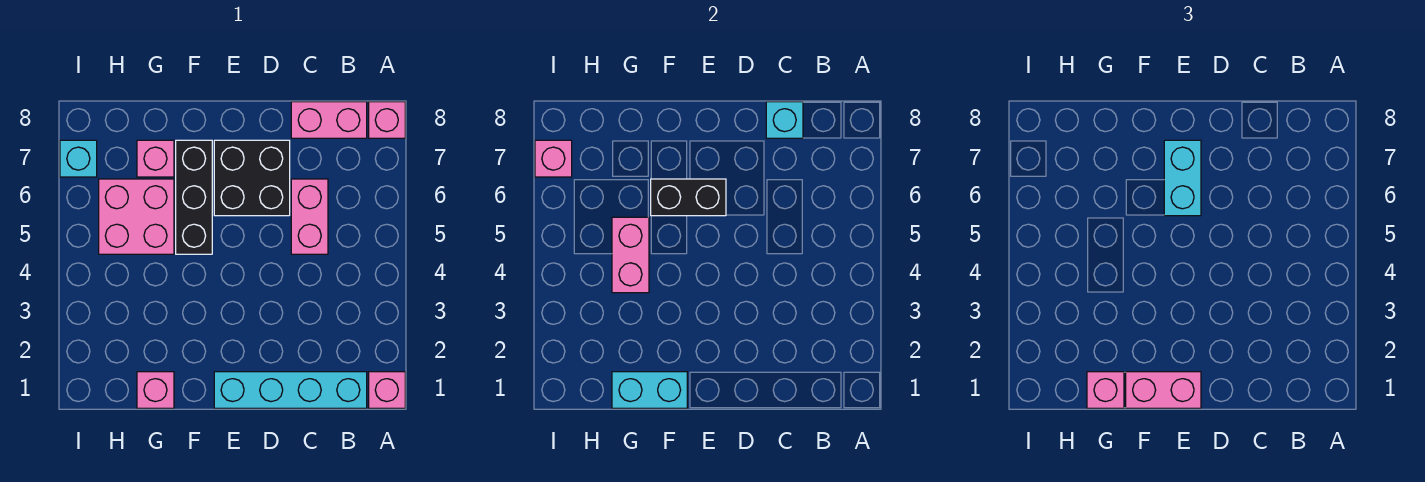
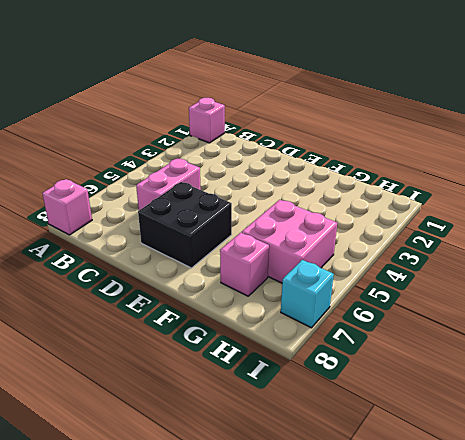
none -> cyan brick B1:E1 level 1
none -> pink brick B8:C8 level 1
none -> black brick F5:F7 level 1

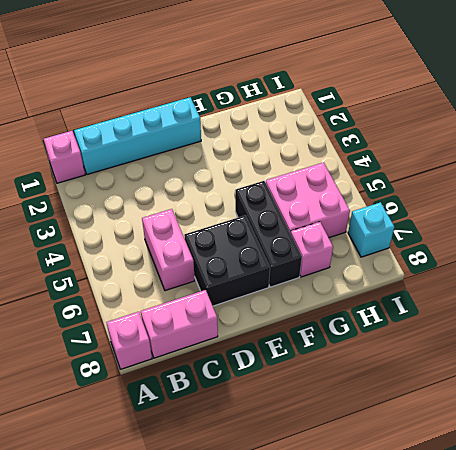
none -> pink brick G1 level 1
none -> cyan brick C8 level 2
none -> black brick E6:F6 level 2

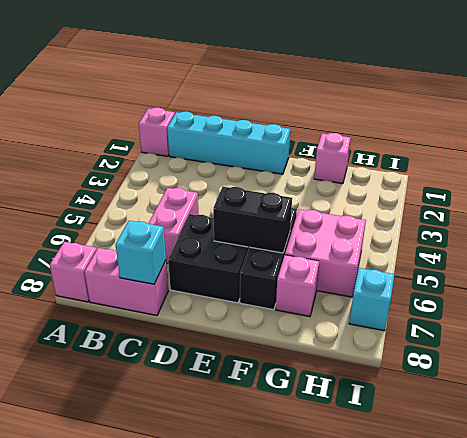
none -> cyan brick F1:G1 level 2
none -> pink brick G4:G5 level 2
none -> pink brick I7 level 2

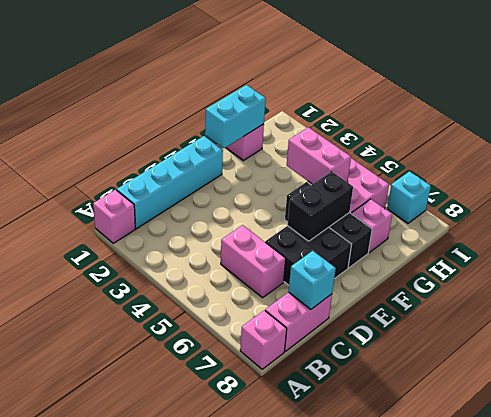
none -> pink brick I7 level 2
none -> pink brick E1:F1 level 3
none -> cyan brick E6:E7 level 3

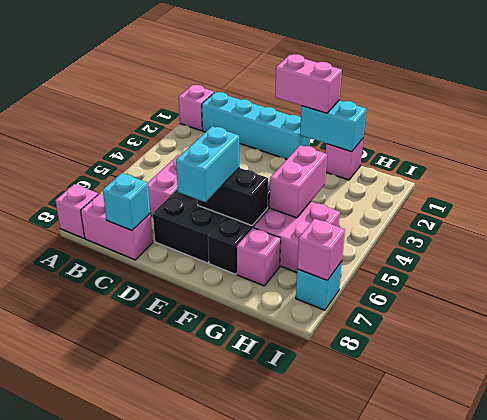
none -> pink brick G1 level 3

